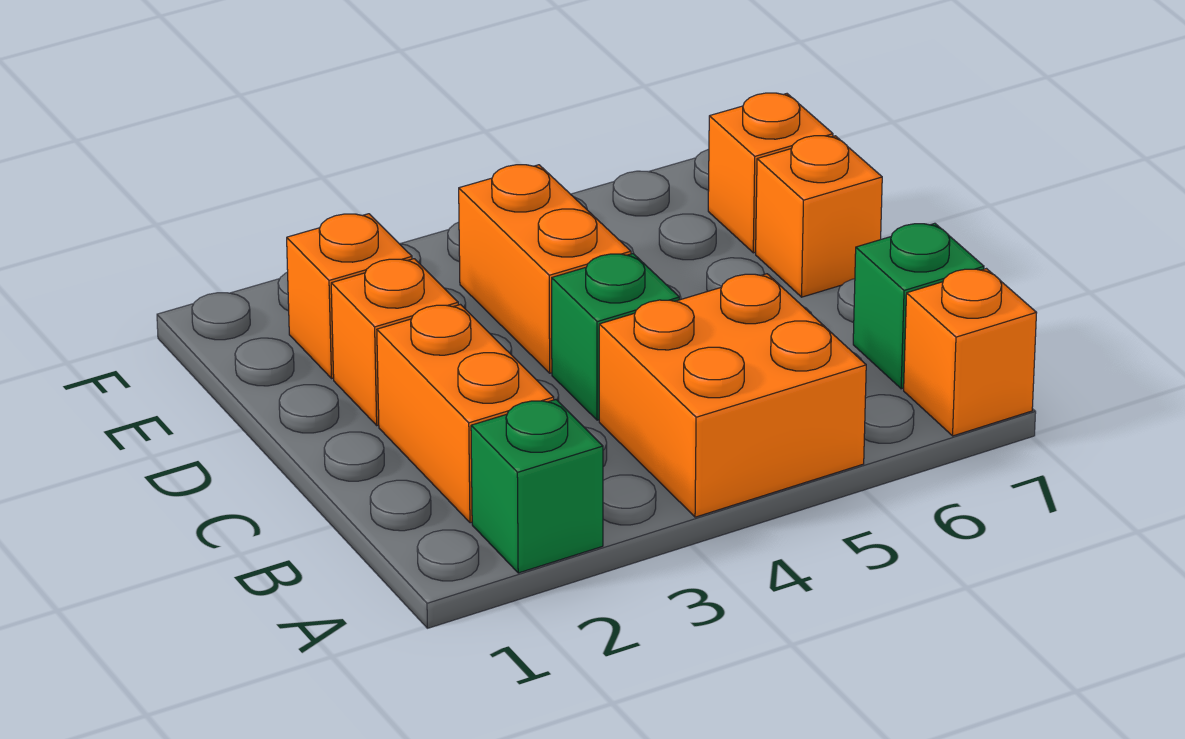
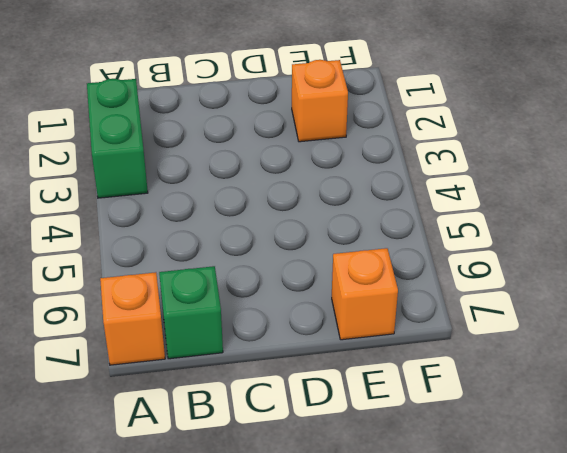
green brick A2:A3 level 1 -> green brick A2 level 1
none -> orange brick A4:B5 level 1
none -> orange brick B2:C2 level 1

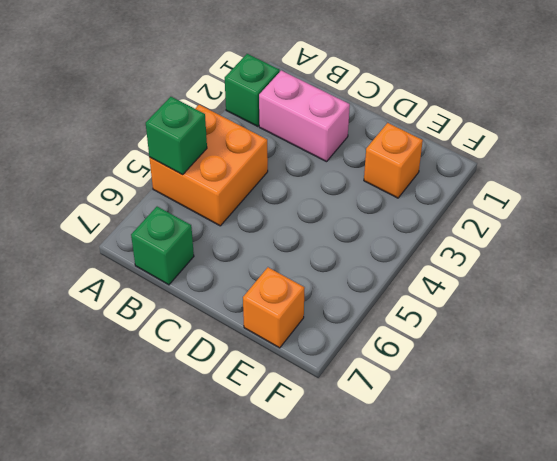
green brick A5 level 2 -> green brick C4 level 1
pink brick B2:C2 level 1 -> orange brick B2:C2 level 1
none -> orange brick A7 level 1
none -> orange brick D2 level 1

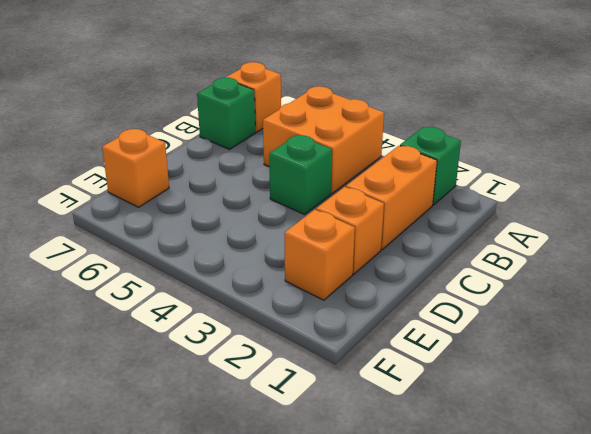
none -> orange brick D4:E4 level 1
none -> orange brick D7 level 1

